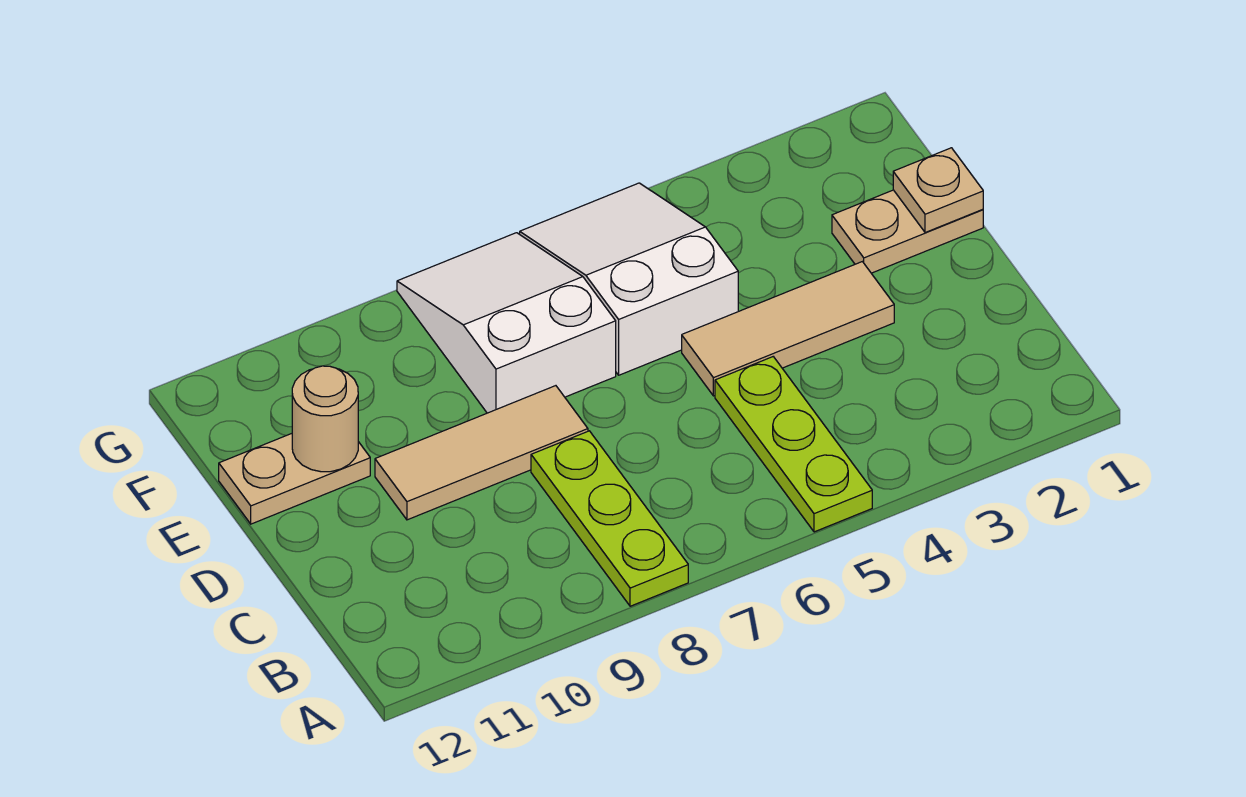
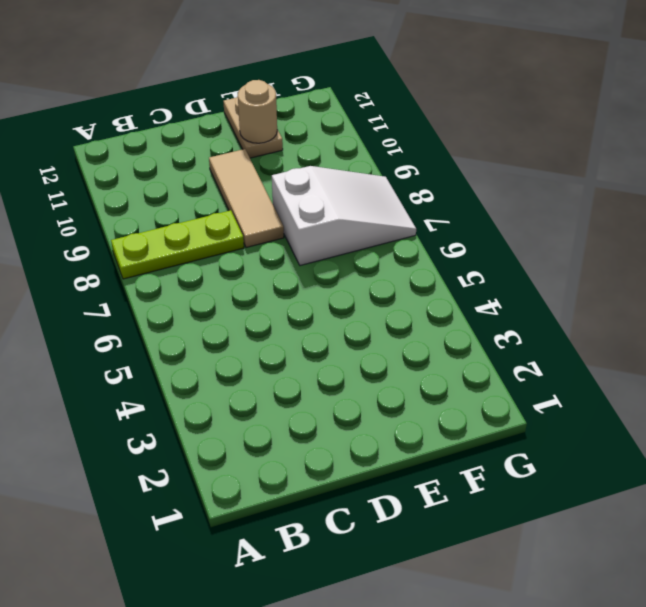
none -> lime plate A5:C5 level 1
none -> tan tile D3:D5 level 1

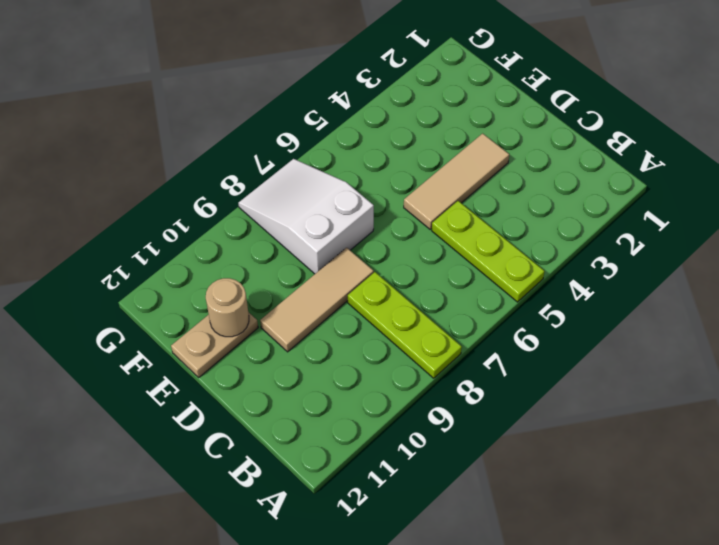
none -> tan plate E1:E2 level 1
none -> white slope E5:G6 level 1 top E

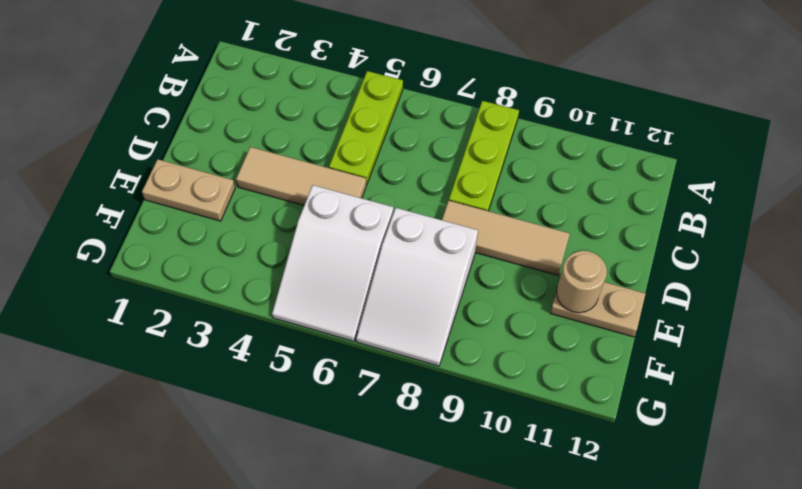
none -> tan plate E1 level 2

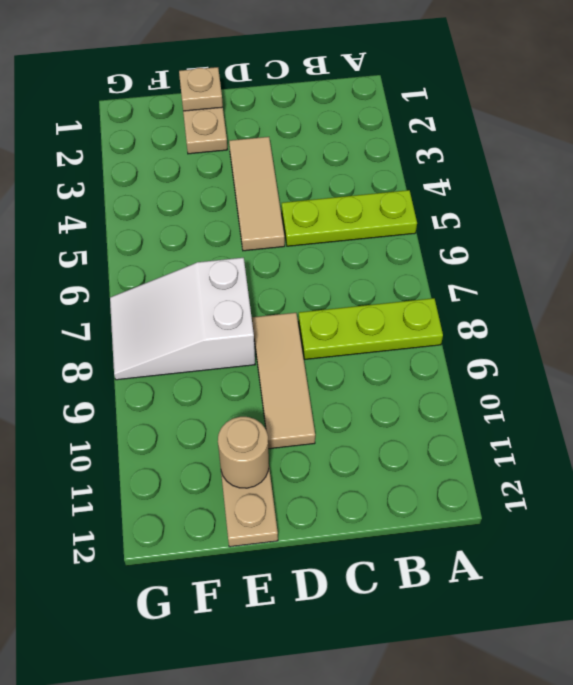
none -> white slope E5:G6 level 1 top E

